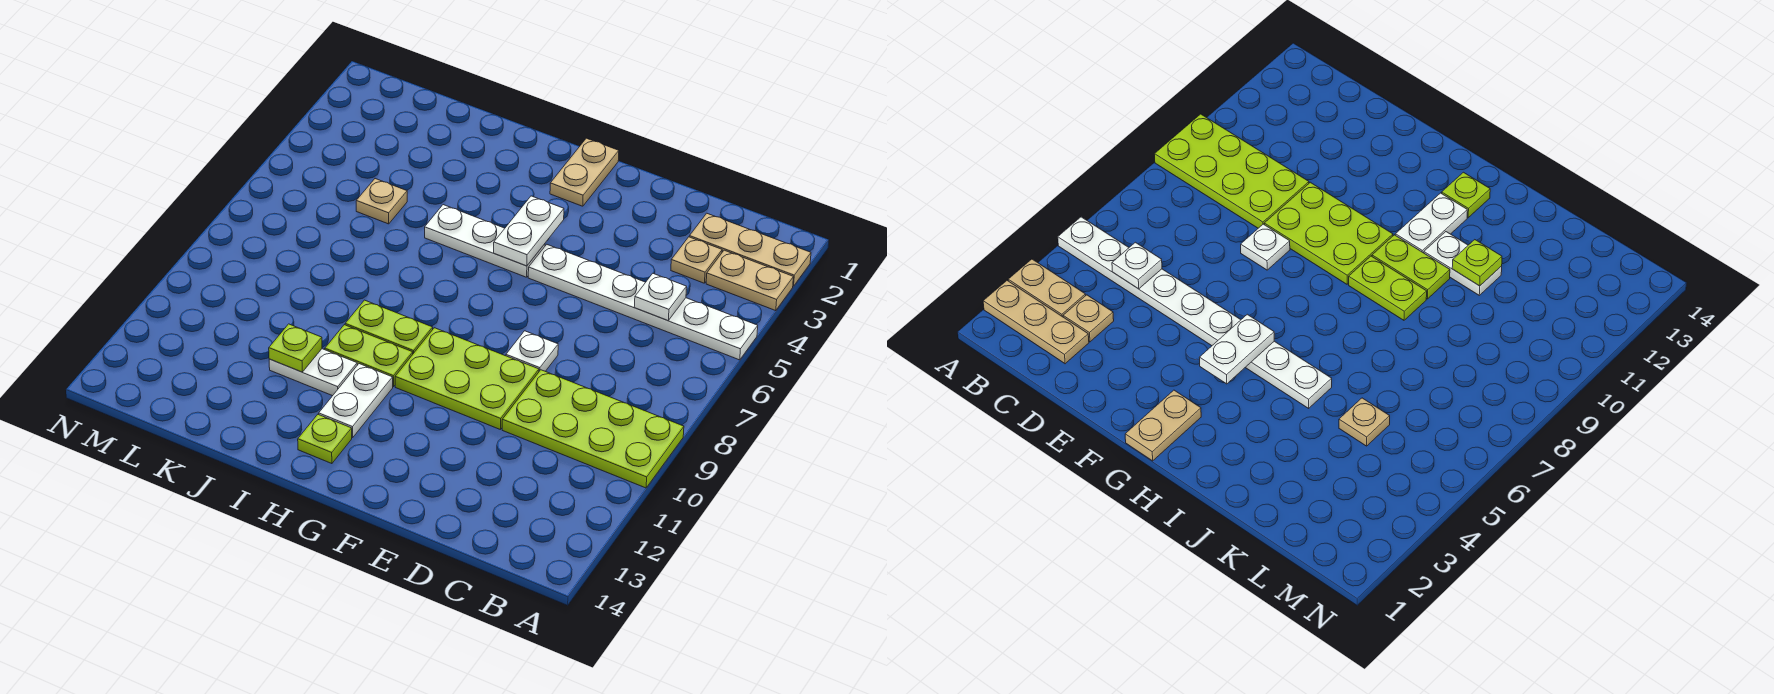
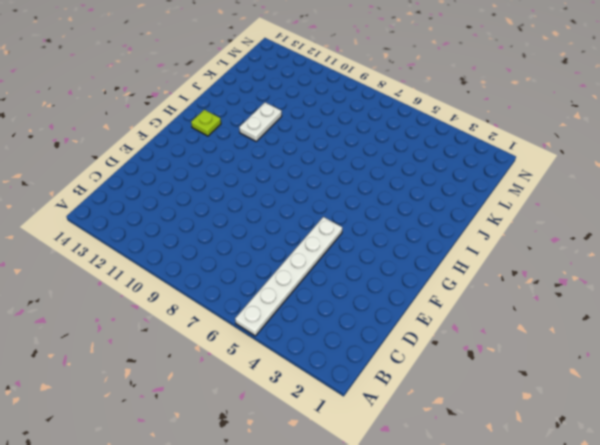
none -> tan plate A2:C2 level 1
none -> tan plate A3:B3 level 1
none -> lime plate A9:D10 level 1

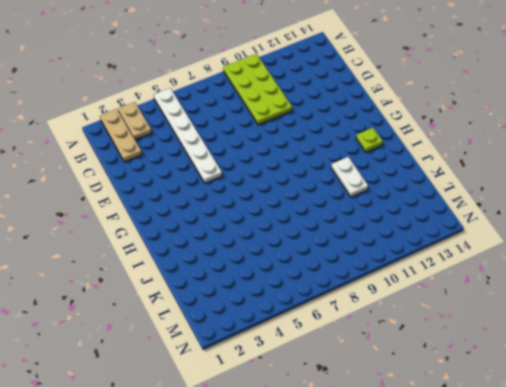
none -> tan plate C3 level 1
none -> white plate E8 level 1
none -> lime plate E9:G10 level 1

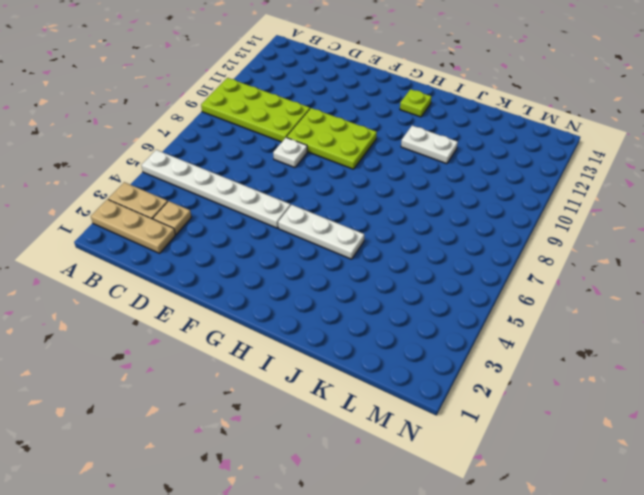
none -> tan plate G1:G2 level 1
none -> lime plate H9:I9 level 1
none -> lime plate H10:I10 level 1

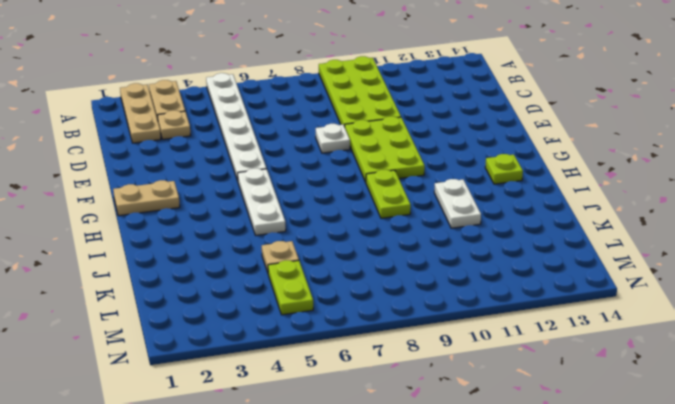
lime plate L5:M5 level 1 -> lime plate H10:I10 level 1
none -> white plate H11:H12 level 1
none -> white plate C5 level 2
none -> white plate G4:G5 level 2

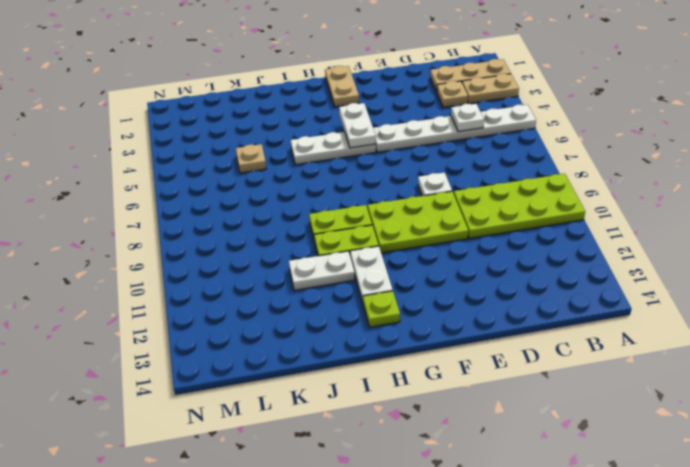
none -> lime plate J11 level 2

